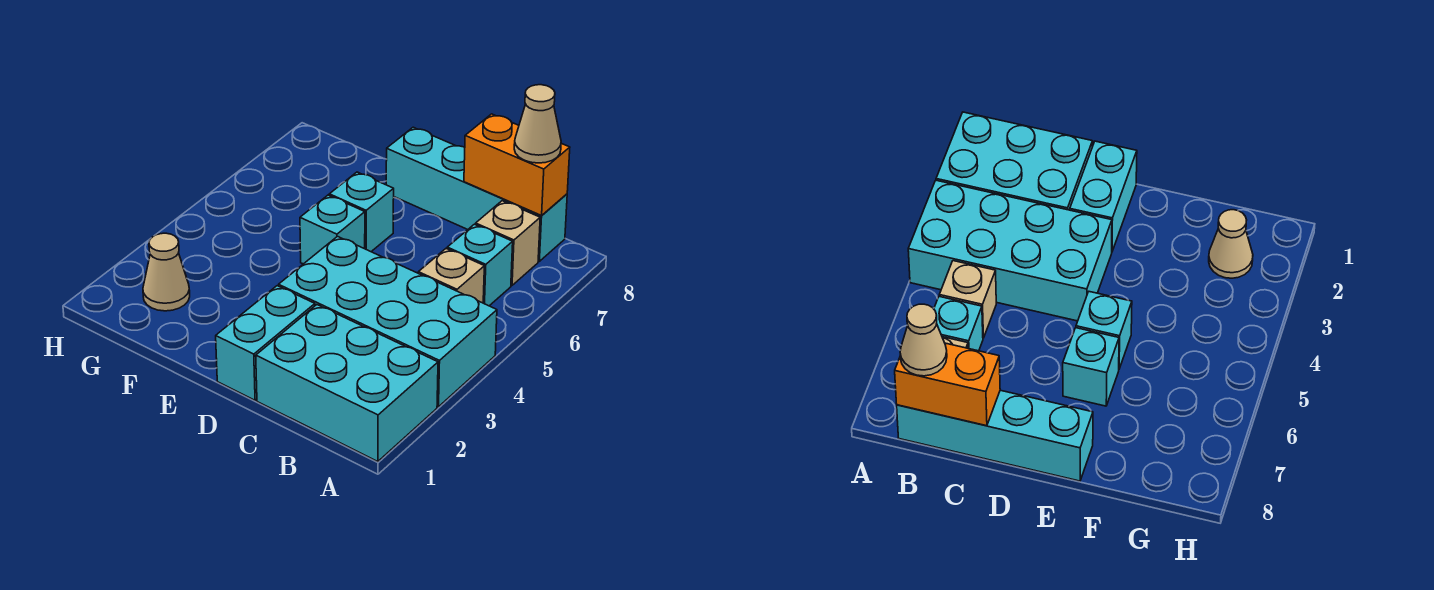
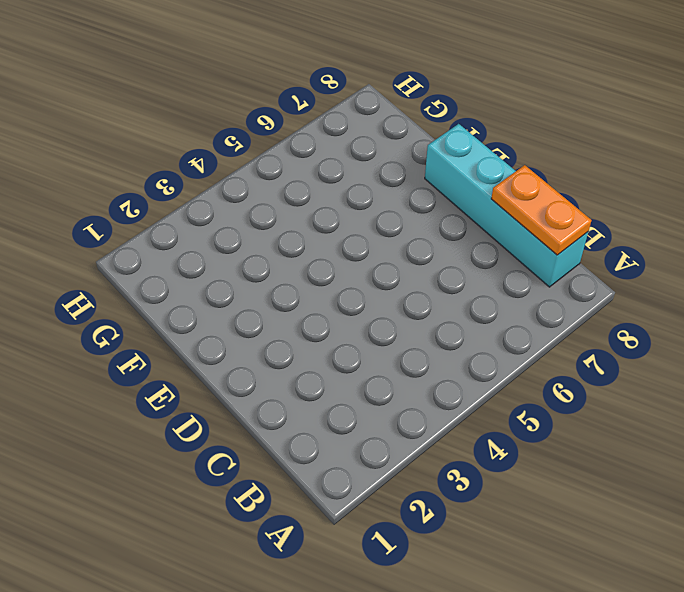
orange plate B8:C8 level 2 -> orange brick B8:C8 level 2
none -> cyan brick A1:C2 level 1
none -> cyan brick A3:D4 level 1
none -> tan brick B5 level 1

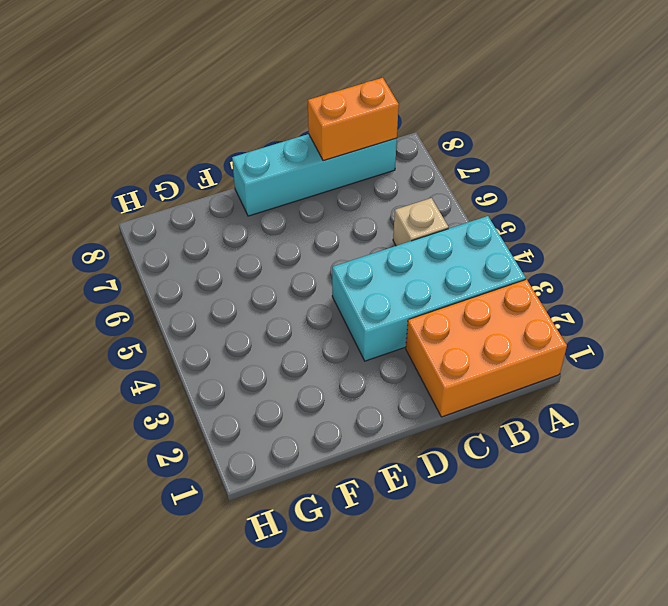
orange brick A1:C2 level 1 -> cyan brick A1:C2 level 1
none -> cyan brick B6 level 1
none -> tan brick B7 level 1
none -> cyan brick D1:D2 level 1

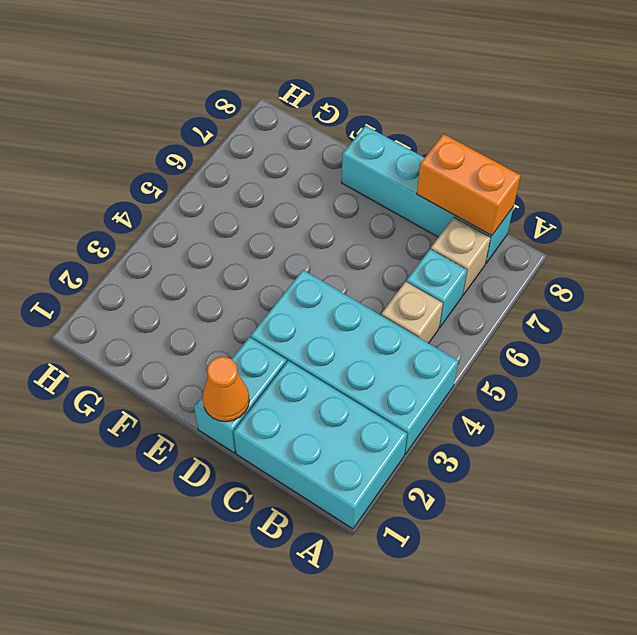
orange cone D1 level 2 -> none
none -> cyan brick E5 level 1
none -> cyan brick E6 level 1
none -> tan cone G2 level 1

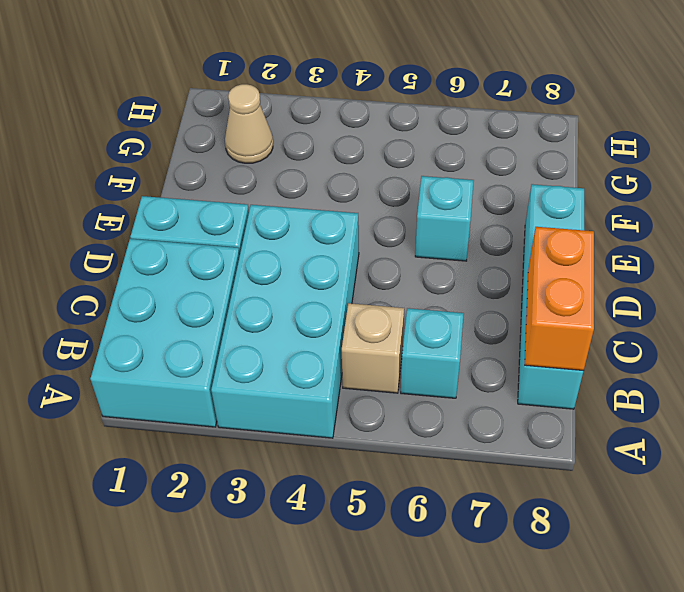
none -> tan brick B7 level 1
none -> cyan brick E5 level 1
none -> tan cone B8 level 3

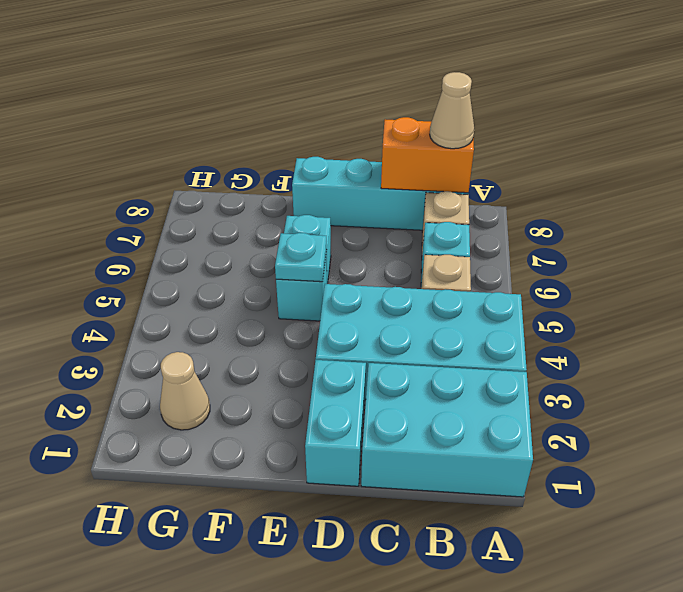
cyan plate E5 level 2 -> none

